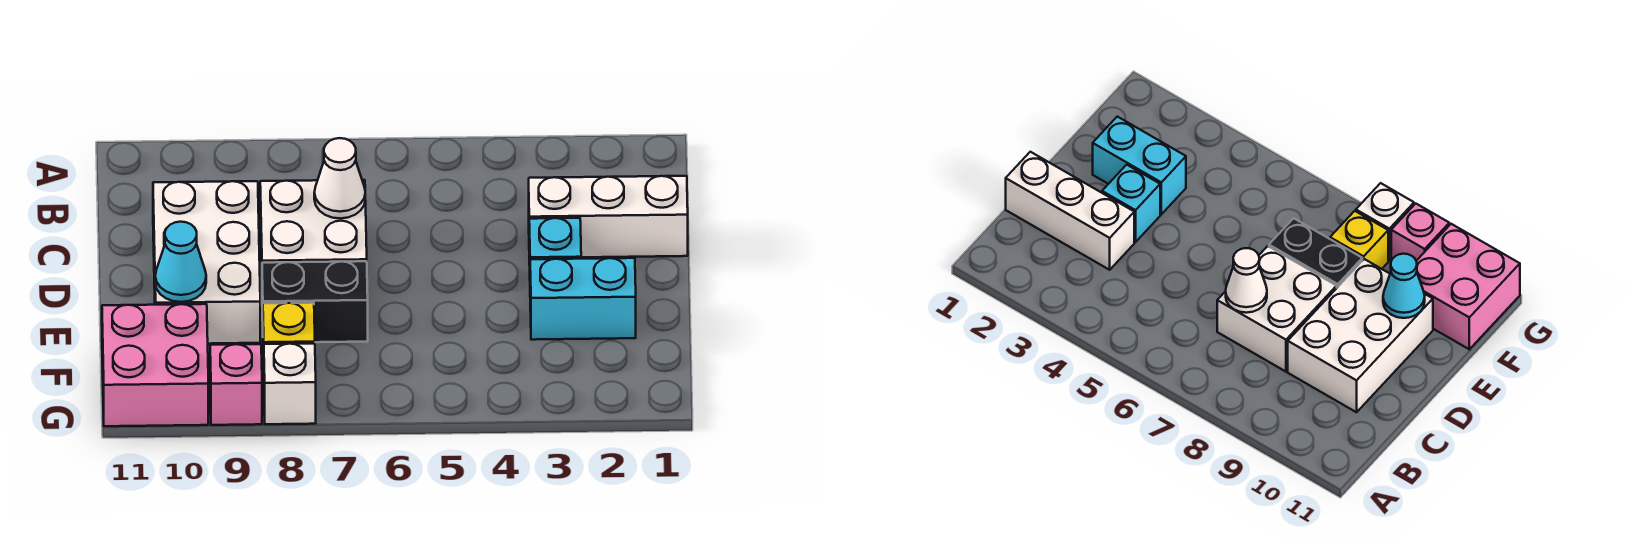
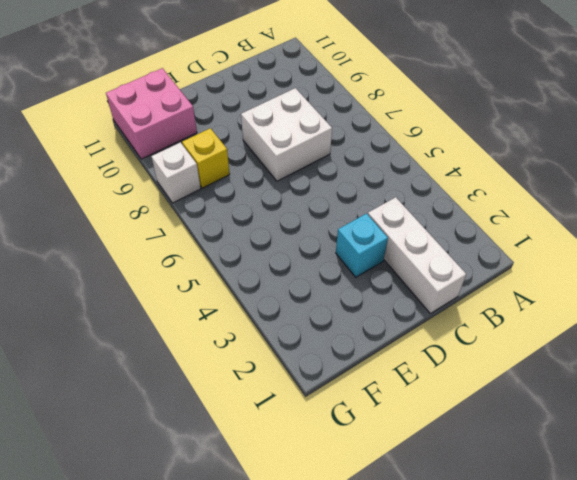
none -> white brick C9:E10 level 1
none -> cyan brick E2:E3 level 1
none -> black brick E7:E8 level 1

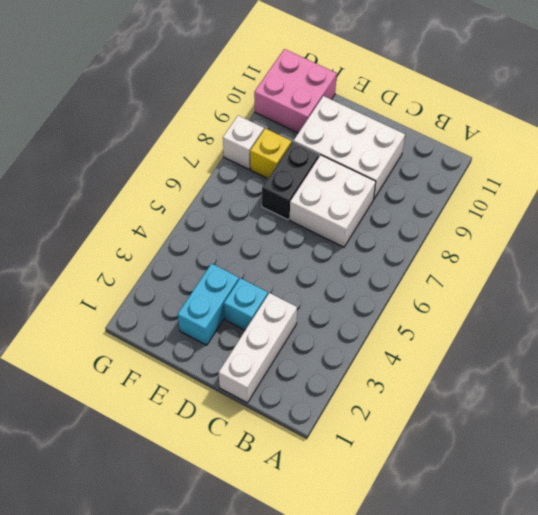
none -> pink brick G9 level 1
none -> white cone C7 level 2
none -> cyan cone E10 level 2

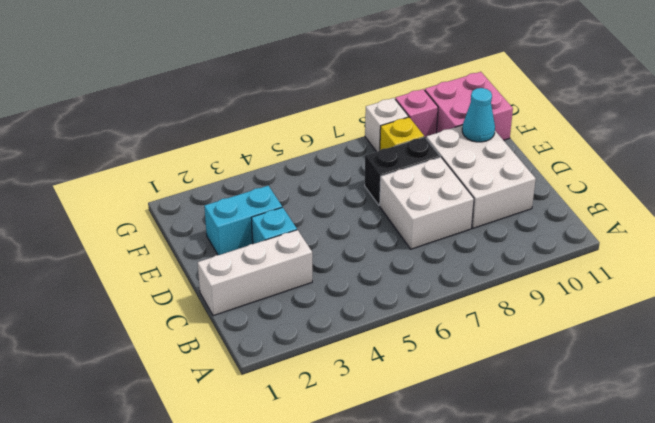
none -> white cone C7 level 2

